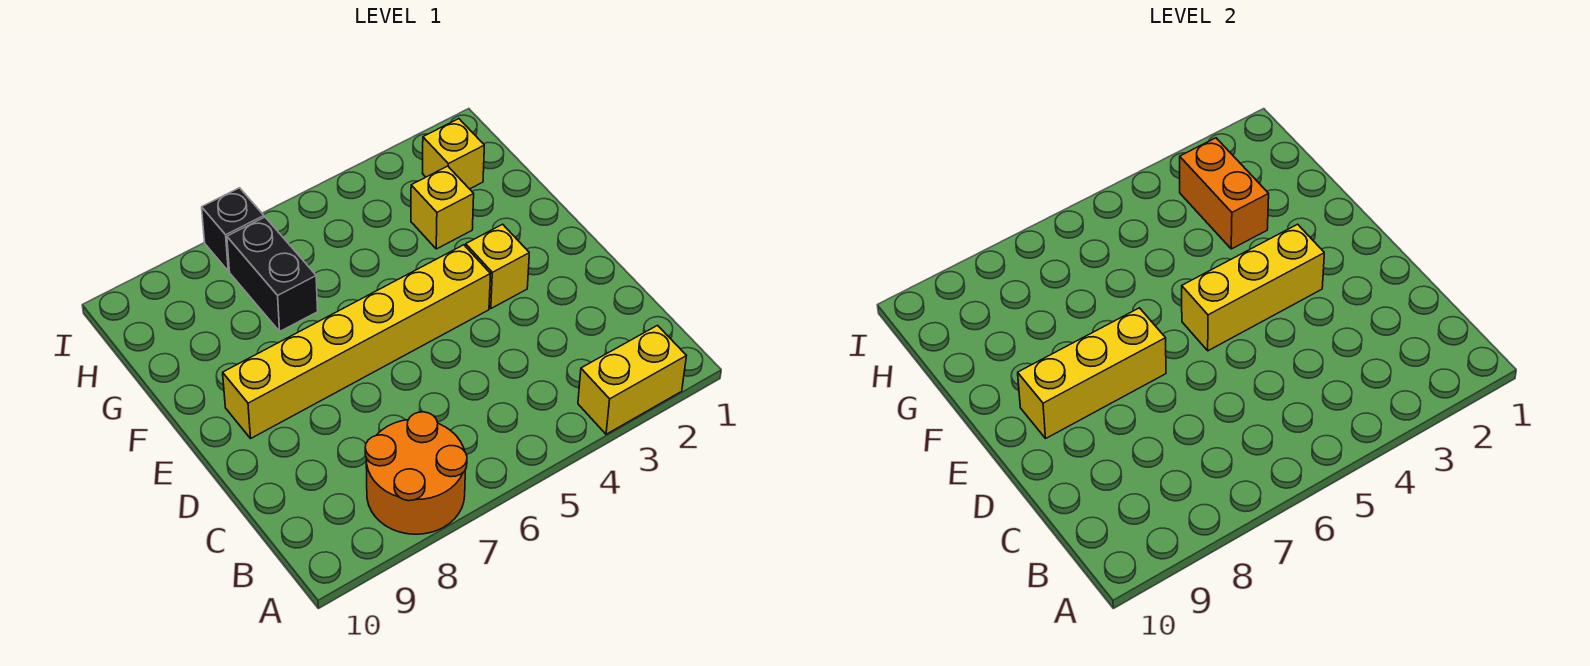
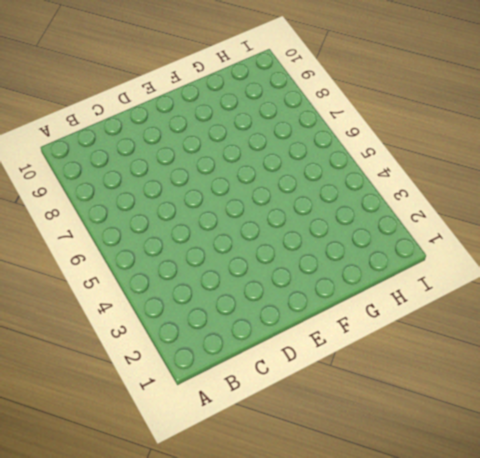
none -> yellow brick A2:A3 level 1
none -> orange round brick A7:B8 level 1

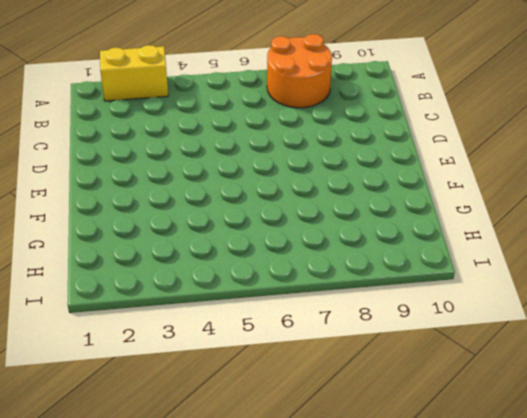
none -> yellow brick E3 level 1
none -> yellow brick E4:E9 level 1

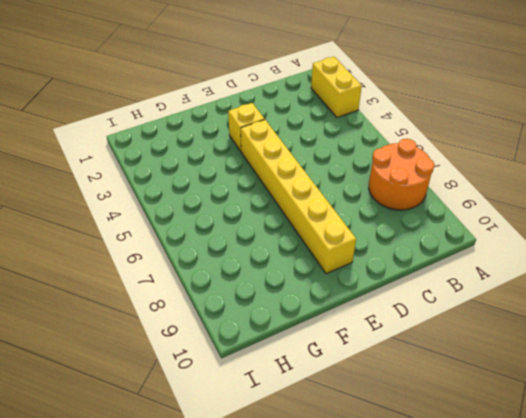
none -> yellow brick G3 level 1
none -> black brick G7:H7 level 1

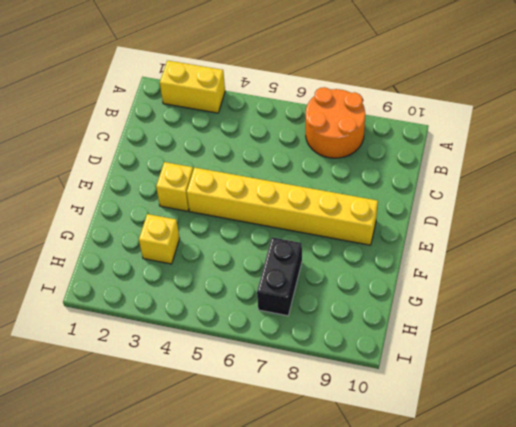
none -> yellow brick H2 level 1
none -> black brick I7 level 1

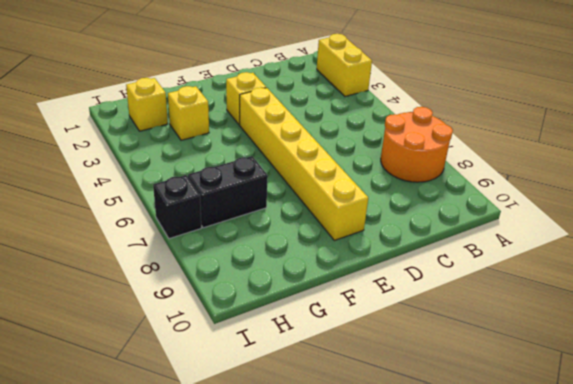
none -> yellow brick E3:E5 level 2
none -> yellow brick E7:E9 level 2

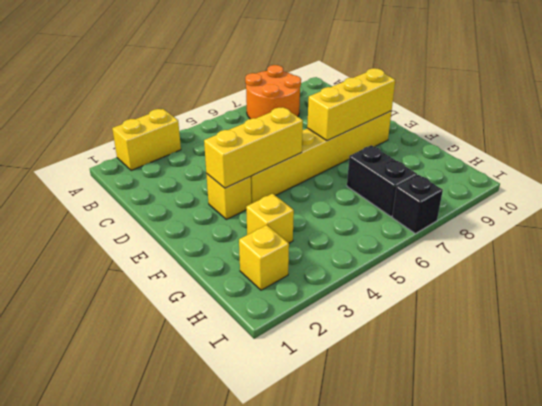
none -> orange brick G3:H3 level 2

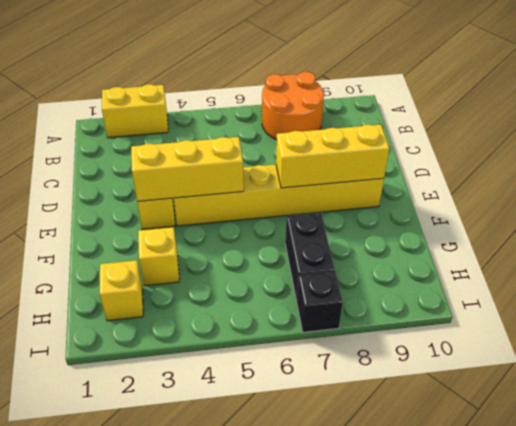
none -> orange brick G3:H3 level 2

